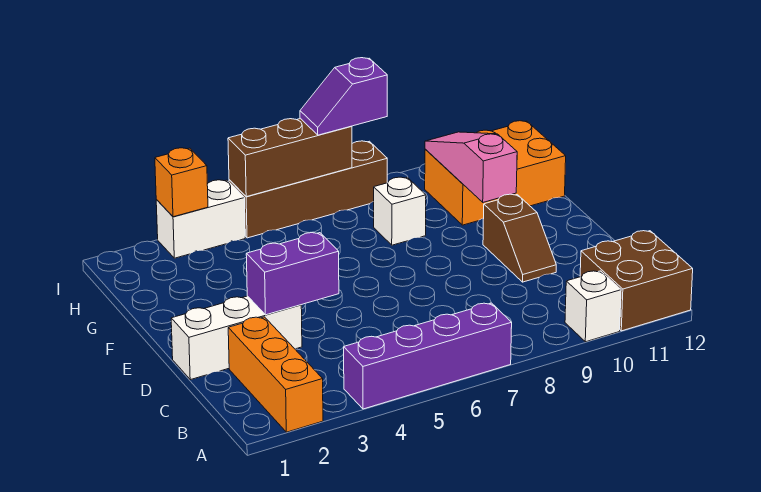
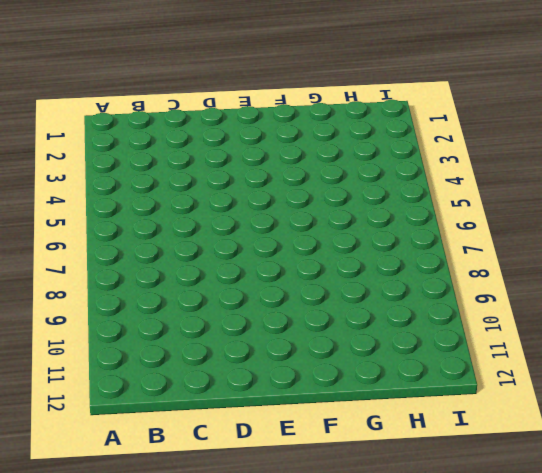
none -> orange brick A2:C2 level 1
none -> purple brick A4:A7 level 1
none -> white brick A10 level 1

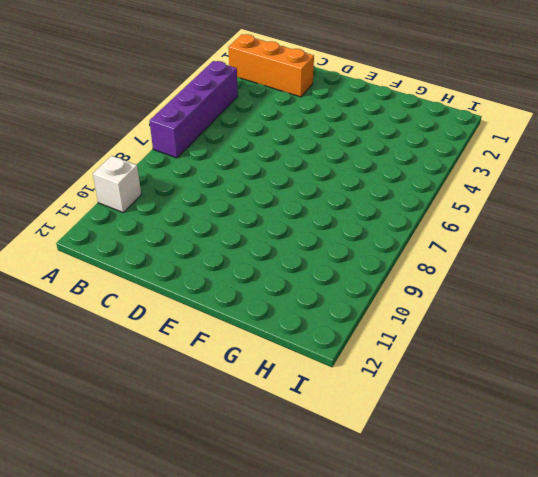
none -> brown brick A11:B12 level 1
none -> white brick D1:D3 level 1
none -> brown slope D10:E10 level 1 top E

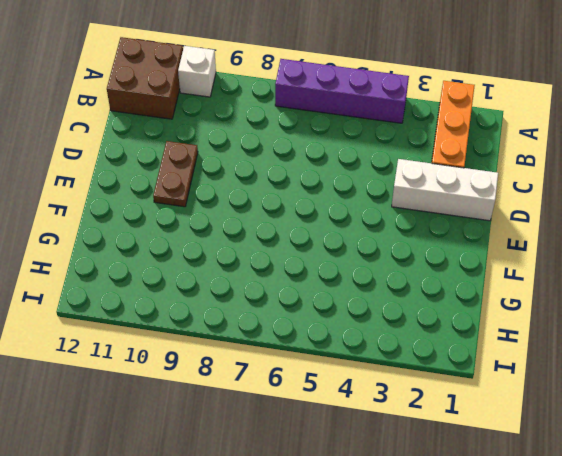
brown plate D10:E10 level 1 -> brown slope D10:E10 level 1 top E
none -> white brick G8 level 1
none -> orange brick G10:H12 level 1
none -> white brick I3:I4 level 1

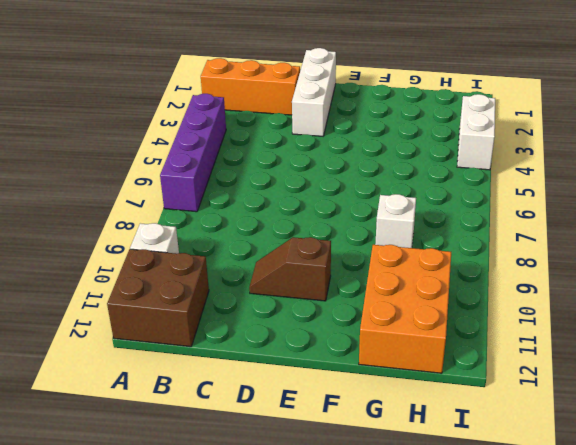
none -> brown brick I5:I8 level 1
none -> purple brick D3:D4 level 2
none -> pink slope F10:H10 level 2 top F

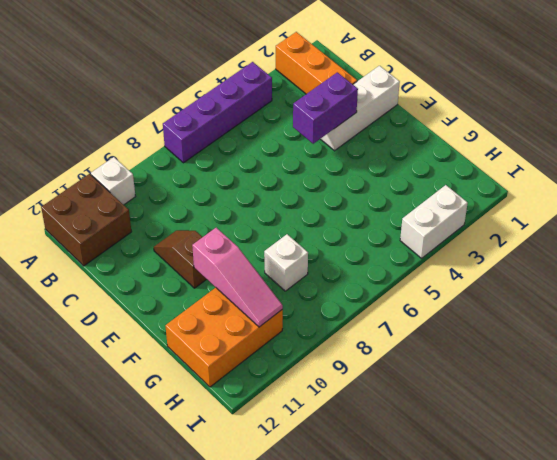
none -> brown brick I5:I8 level 1
none -> orange brick I3 level 2
none -> brown brick I5:I7 level 2

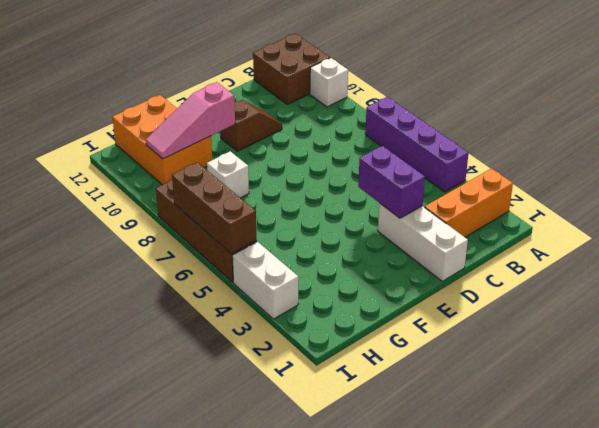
none -> orange brick I3 level 2
none -> purple slope I7:I8 level 3 top 8

